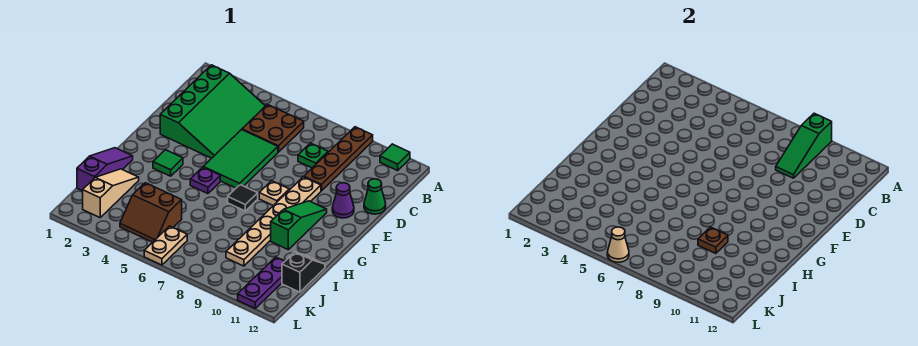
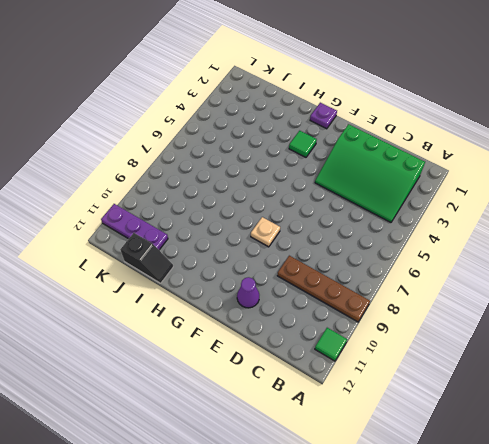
purple plate G1 level 1 -> purple plate G5 level 1
none -> brown plate B5:C6 level 1
none -> green plate C8 level 1
none -> green tile D5:F6 level 1

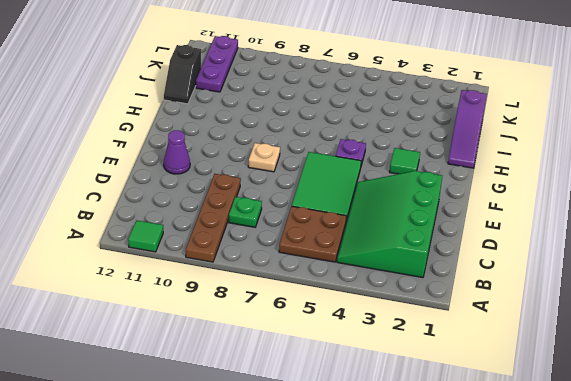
none -> green cone D12 level 1
none -> tan plate E9:J9 level 1
none -> green slope F10:H10 level 1 top H

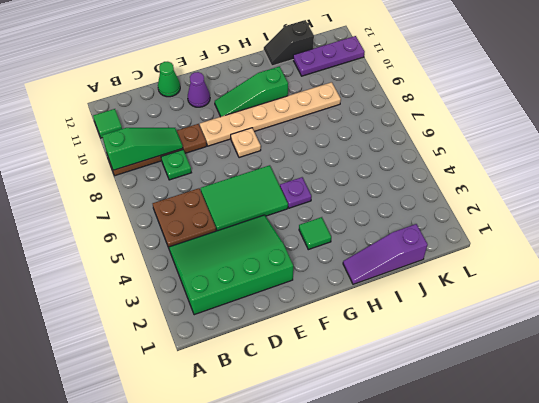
none -> black tile G7 level 1
none -> tan slope I2:K2 level 1 top K
none -> brown slope J4:K5 level 1 top J

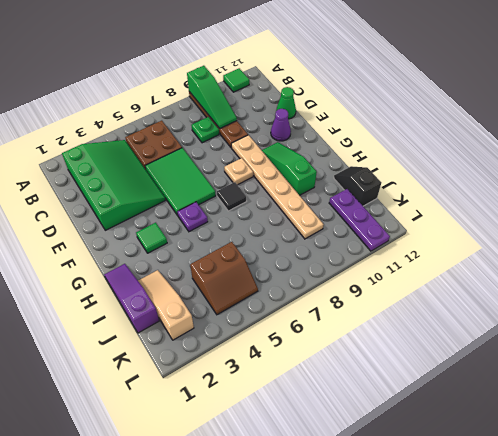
none -> tan plate K6:L6 level 1
none -> brown plate I9 level 2
none -> tan cone L6 level 2

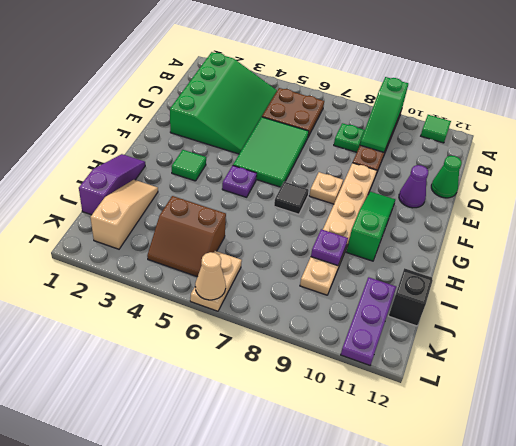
purple plate I9 level 2 -> brown plate I9 level 2

